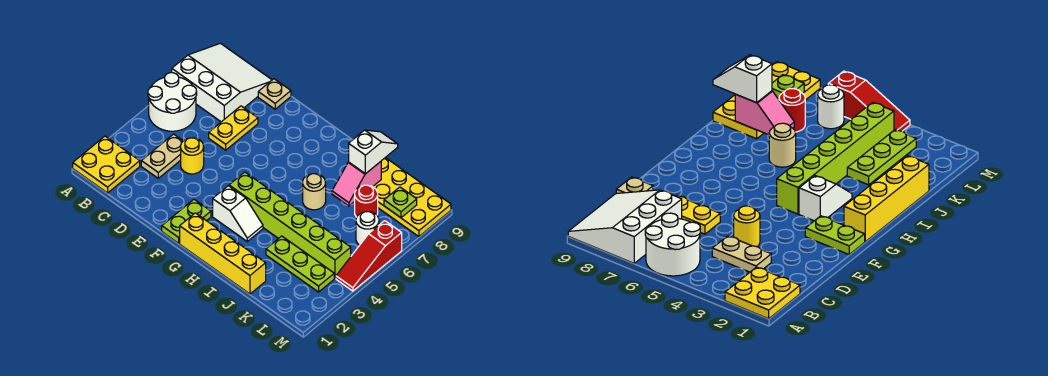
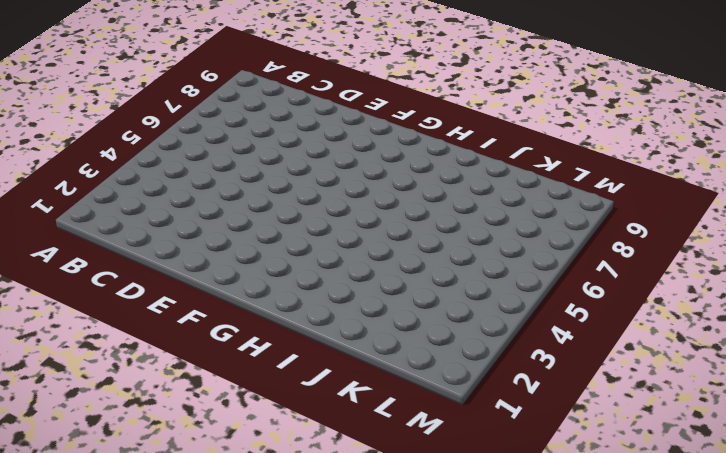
none -> yellow plate A1:B2 level 1
none -> white round brick A5:B6 level 1
none -> white slope A7:C9 level 1 top 7

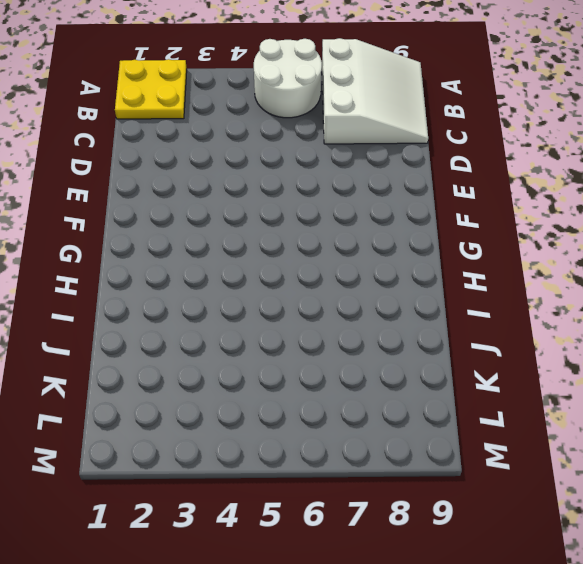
none -> tan plate C3:C4 level 1
none -> yellow round brick D4 level 1
none -> yellow plate D6:D7 level 1

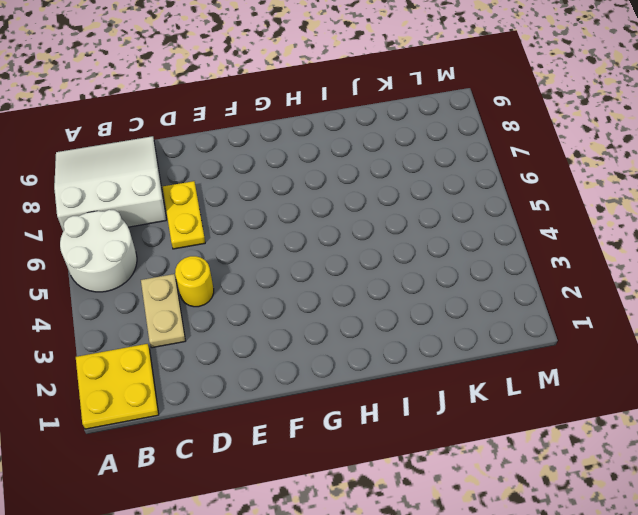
none -> tan plate D9 level 1
none -> lime plate F1:F2 level 1
none -> yellow brick G1:J1 level 1

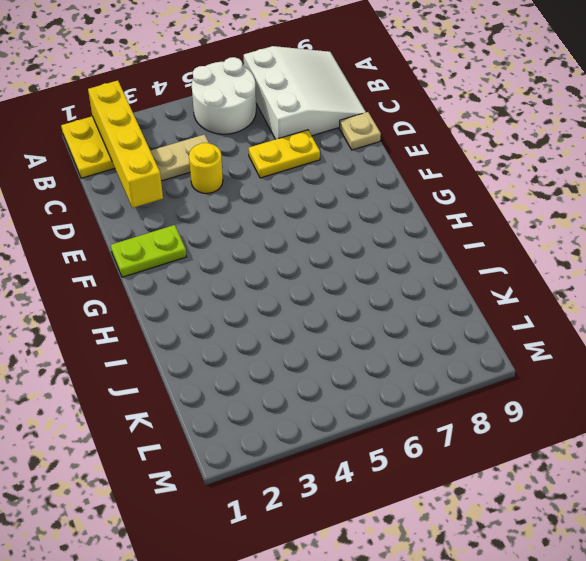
yellow brick A2:D2 level 2 -> yellow brick G1:J1 level 1
none -> white slope G3:H3 level 1 top G
none -> lime brick G4:L4 level 1
none -> tan round brick I6 level 1

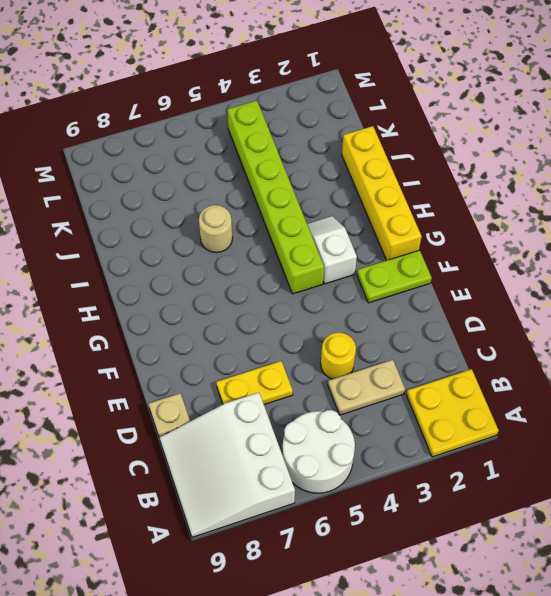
none -> lime plate J3:L3 level 1
none -> yellow plate J8:M9 level 1
none -> red round brick K7 level 1

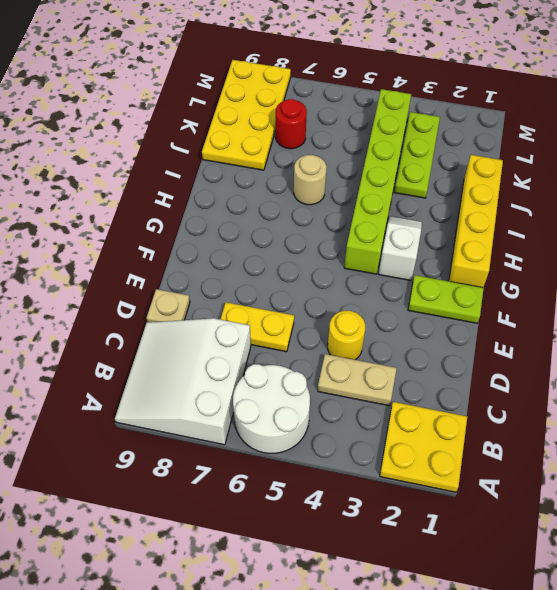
none -> white round brick L6 level 1
none -> red slope M4:M6 level 1 top 6
none -> pink slope J7:J8 level 2 top 8

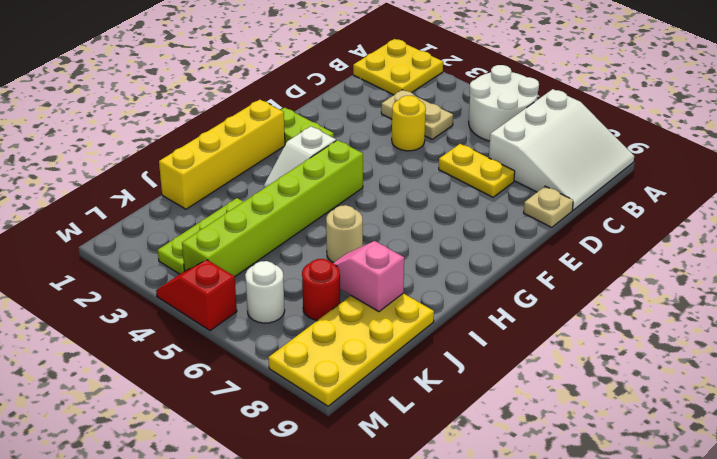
red slope M4:M5 level 1 top 5 -> red slope M4:M6 level 1 top 6
none -> lime plate L8 level 2
none -> white slope J8:J9 level 3 top 8

